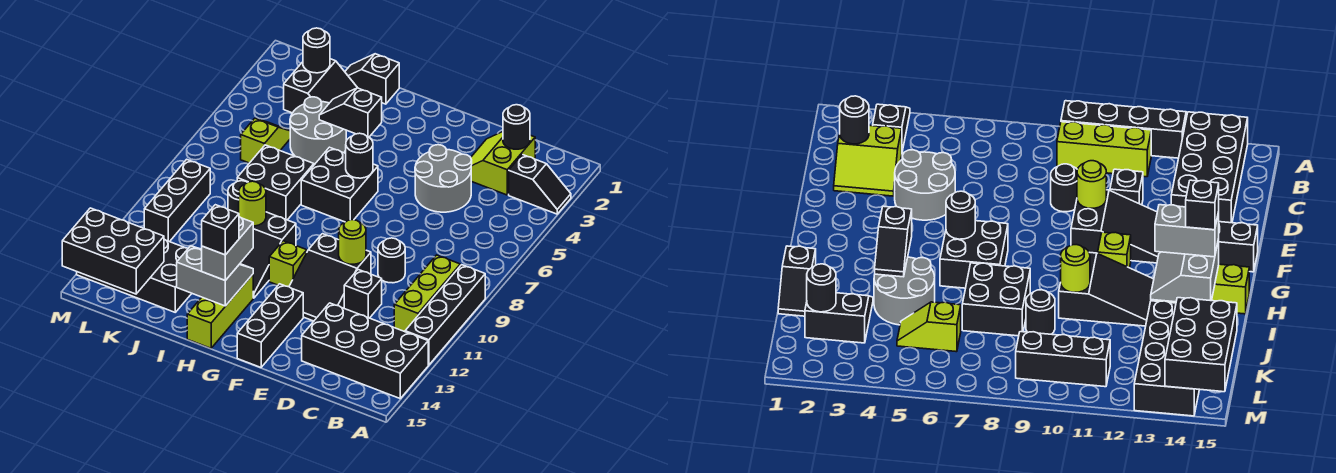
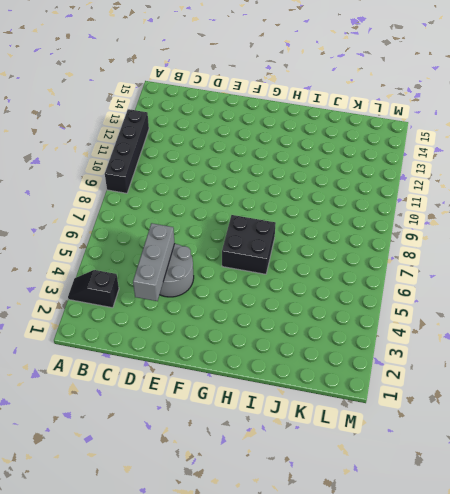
grey brick D3:D5 level 2 -> none
none -> black brick A13:D14 level 1
none -> lime brick B9:B11 level 1
none -> lime slope C2:D3 level 1 top C
none -> black round brick D9 level 1

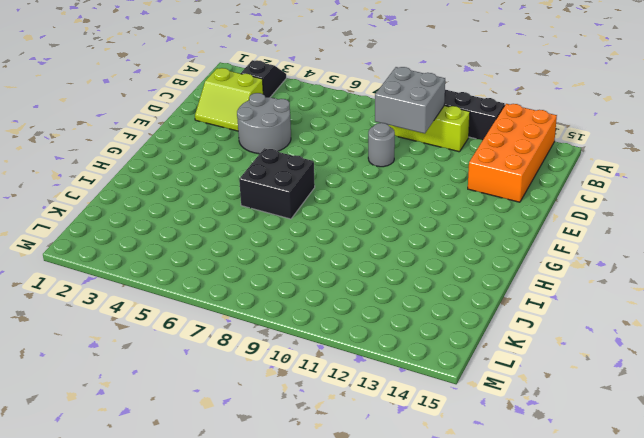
orange brick A13:D14 level 1 -> black brick A13:D14 level 1
grey brick B9:C10 level 2 -> none
grey round brick D9 level 1 -> black round brick D9 level 1
none -> black brick D11 level 1
none -> black slope E10:F12 level 1 top 10
none -> black brick F13:F15 level 1
none -> lime brick G11 level 1

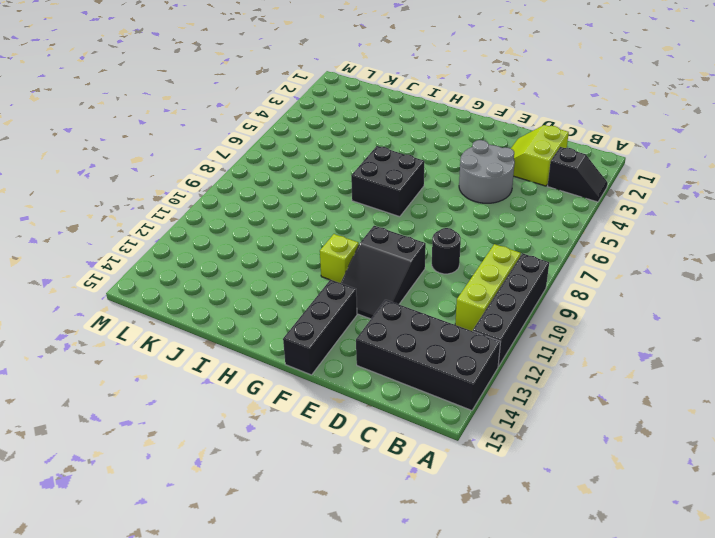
none -> black brick D11 level 1
none -> black slope H10:I12 level 1 top 10
none -> lime brick H13:H15 level 1
none -> black slope I1:J1 level 1 top I

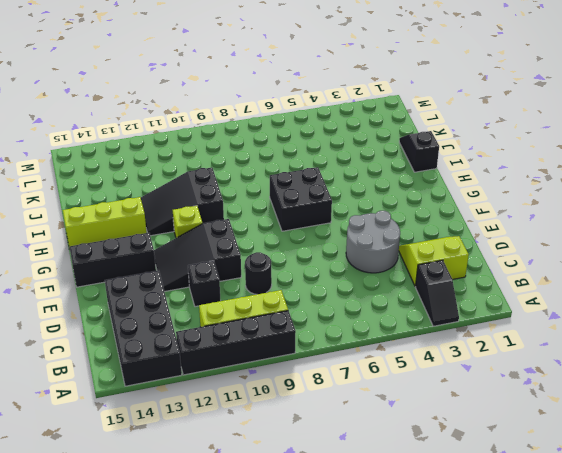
none -> grey round brick I4:J5 level 1
none -> black brick I7:J8 level 1
none -> black slope J2:K3 level 1 top K
none -> black round brick J9 level 1

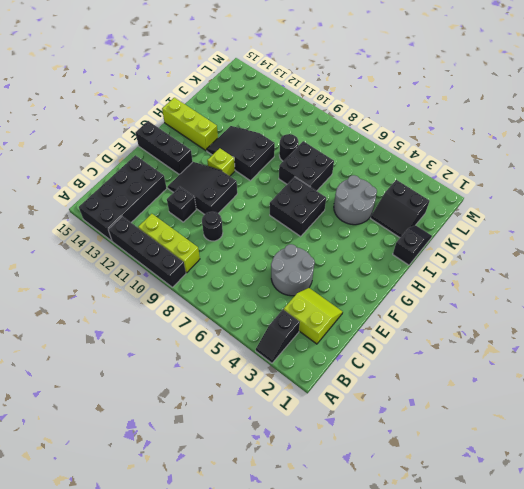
none -> black brick J13:M14 level 1
none -> lime slope K5:K6 level 1 top 6
none -> black brick L9:L11 level 1
none -> black round brick C2 level 2

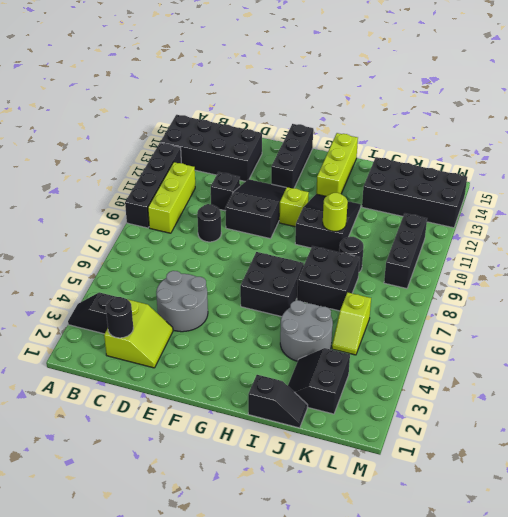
none -> lime round brick E10 level 2
none -> black round brick G6 level 2
none -> black slope H4:I4 level 2 top H
none -> grey slope H13:I14 level 2 top 14

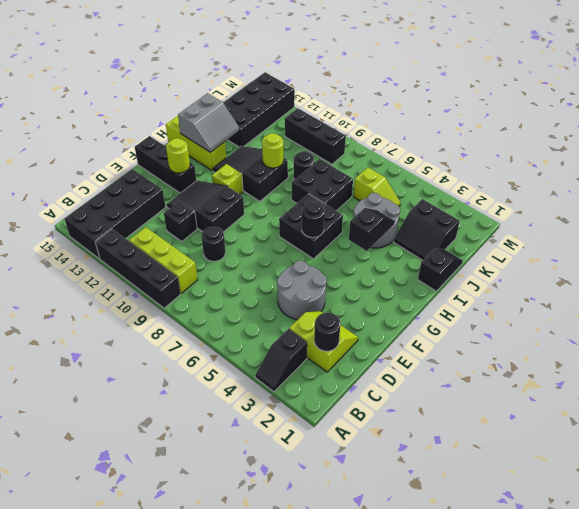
lime round brick F13 level 2 -> lime round brick E10 level 2
none -> black round brick K2 level 2
none -> black brick K14:M15 level 2
none -> grey brick H13:H14 level 3
none -> black brick H14 level 4

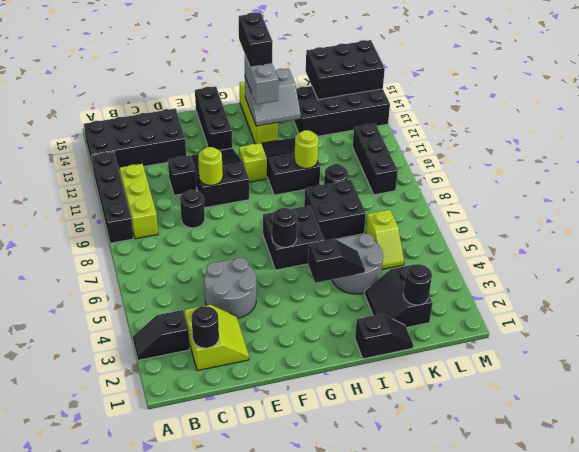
black brick H14:H15 level 4 -> black brick H14 level 4

